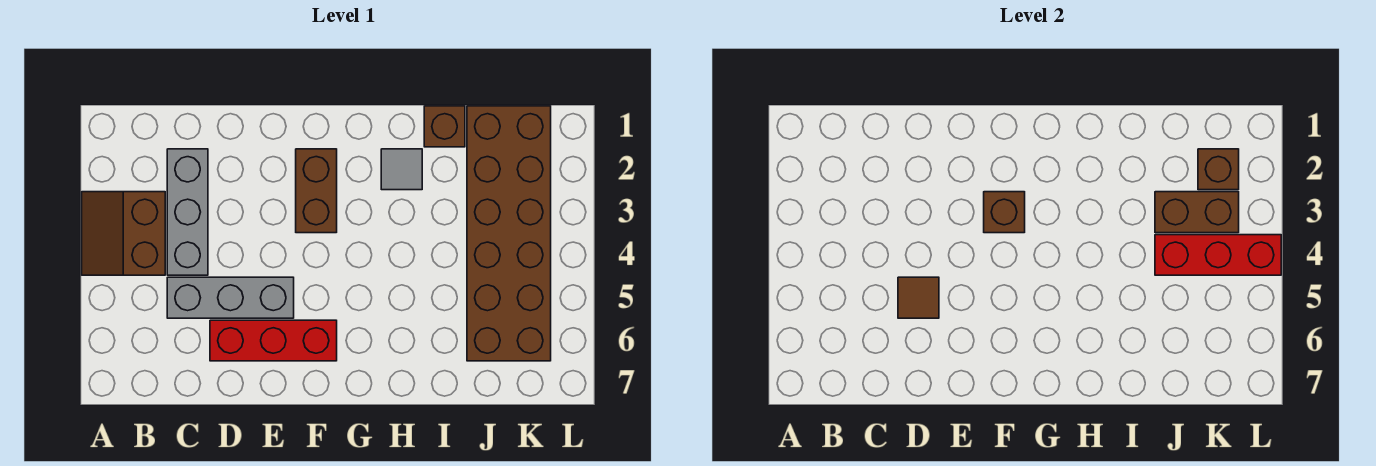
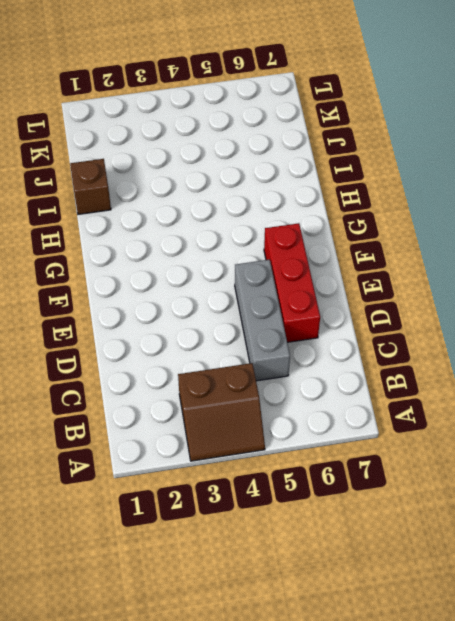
none -> grey brick C2:C4 level 1
none -> brown brick F2:F3 level 1
none -> grey tile H2 level 1

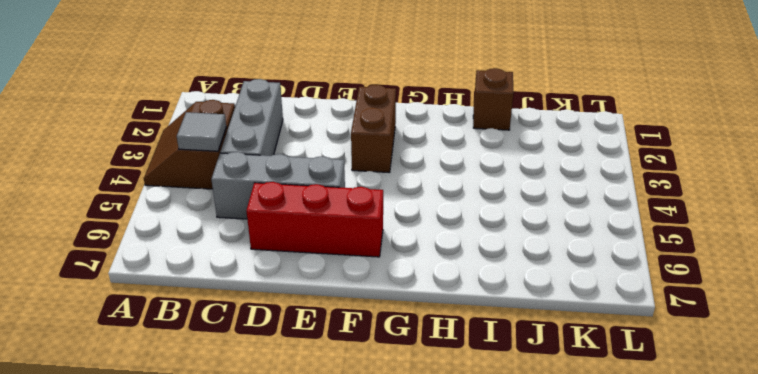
grey tile B4 level 2 -> grey tile H2 level 1
none -> brown brick J1:K6 level 1
none -> brown tile D5 level 2
none -> brown brick F3 level 2

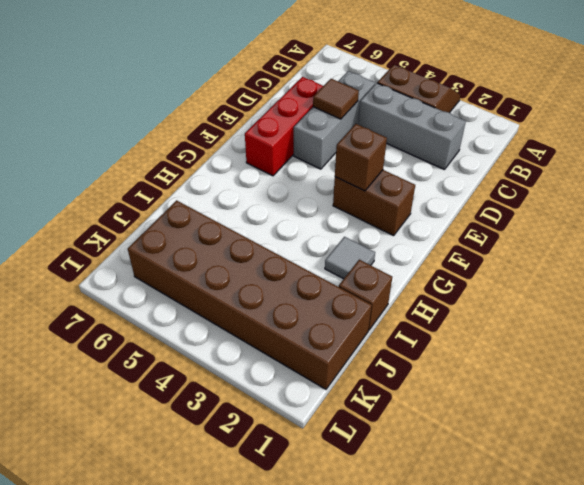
none -> brown brick J3:K3 level 2
none -> red brick J4:L4 level 2
none -> brown brick K2 level 2

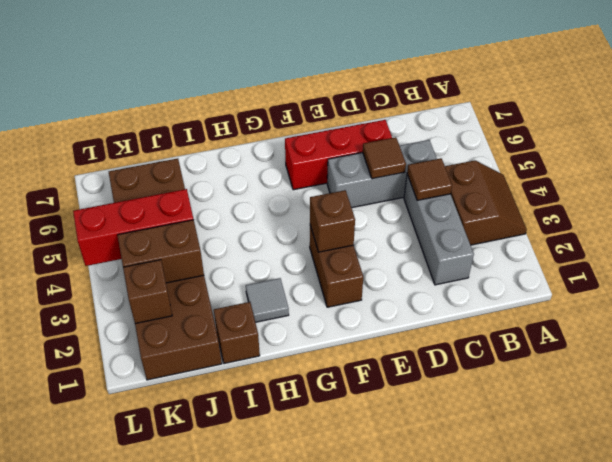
brown tile C4 level 2 -> none

